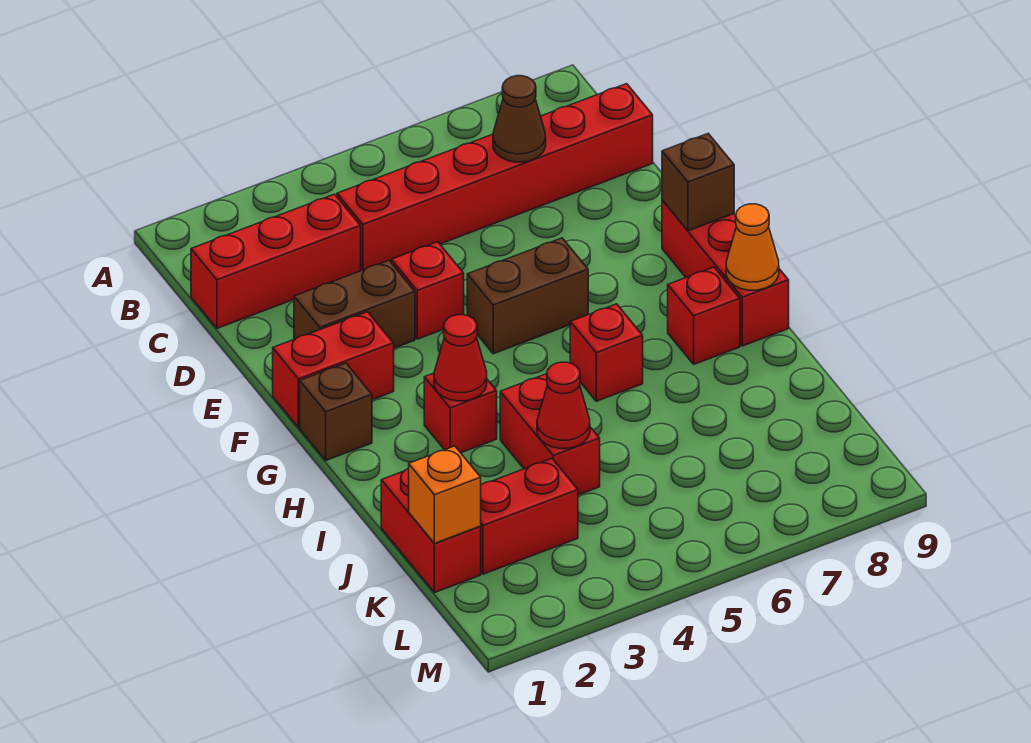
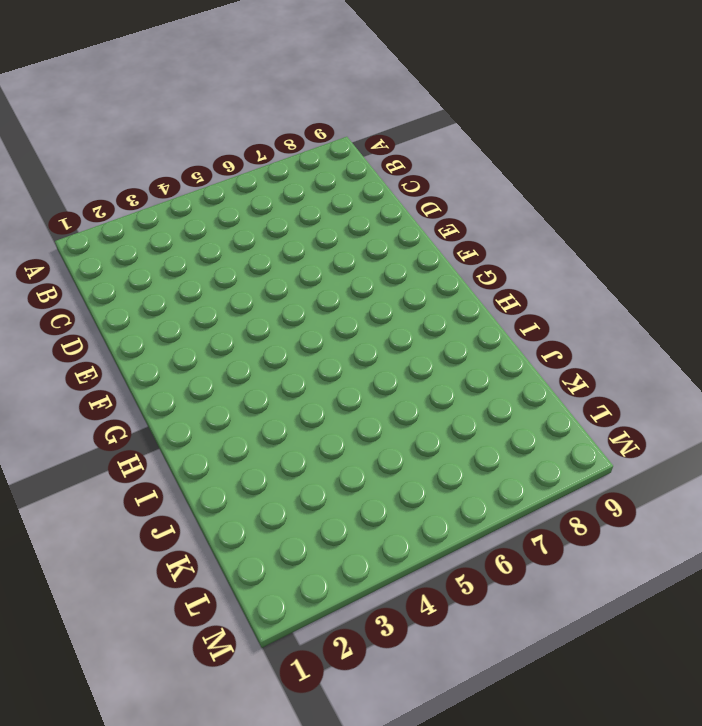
none -> red brick C1:C3 level 1
none -> red brick C4:C9 level 1
none -> brown brick E2:E3 level 1

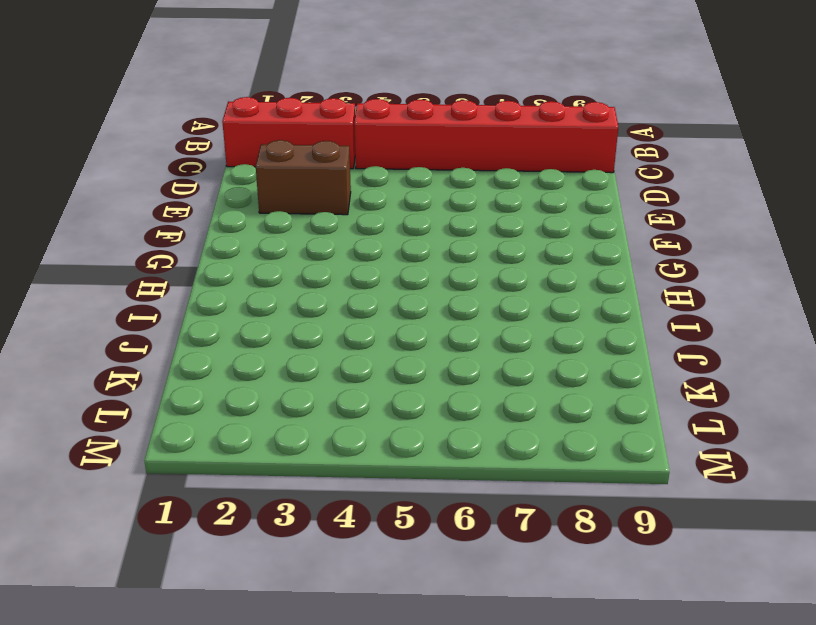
none -> red brick E4 level 1
none -> red brick F1:F2 level 1
none -> brown brick F5:F6 level 1

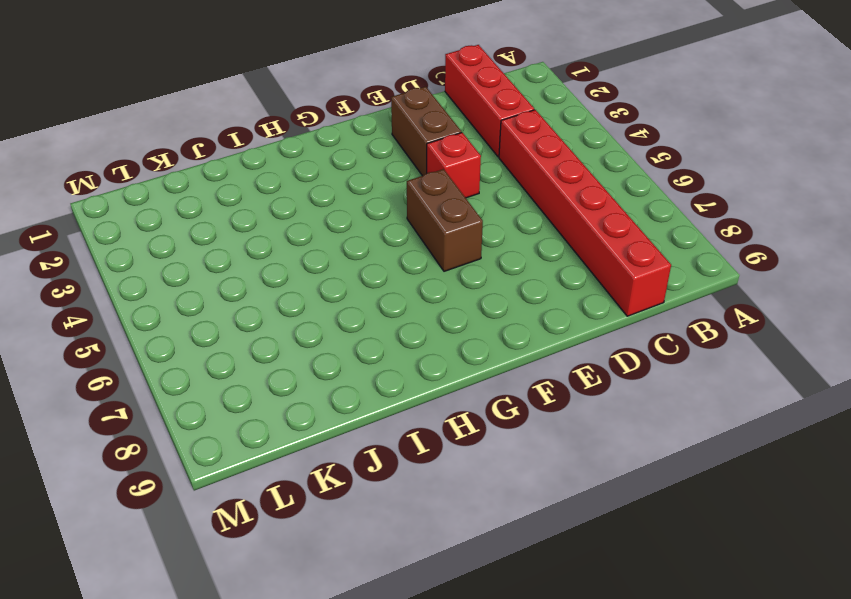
none -> red brick F1:F2 level 1
none -> red brick F9:H9 level 1
none -> brown brick G1 level 1

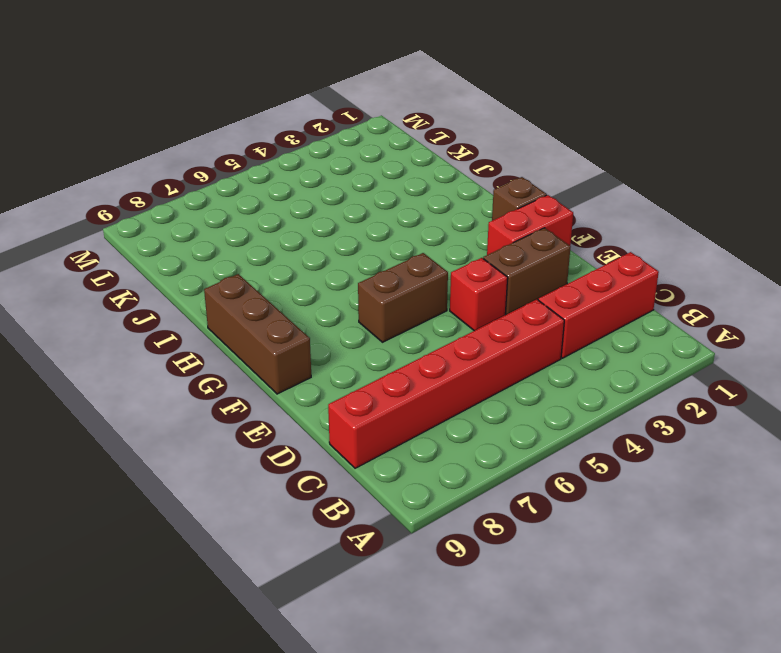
brown brick F9:H9 level 1 -> red brick F9:H9 level 1
none -> red brick H3 level 1
none -> red brick H6 level 1
none -> red brick H8 level 1

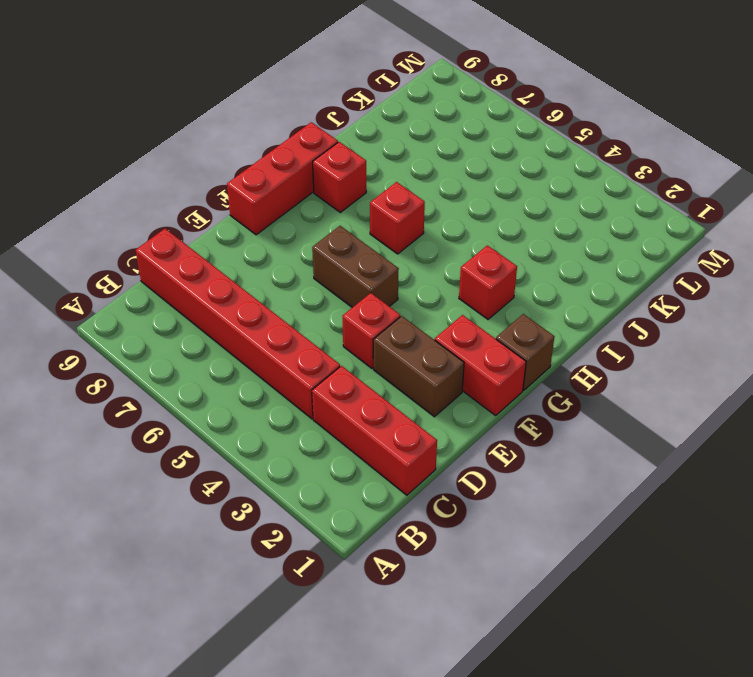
none -> red brick I4:J4 level 1
none -> red brick J1:K1 level 1
none -> red brick K2:K3 level 1

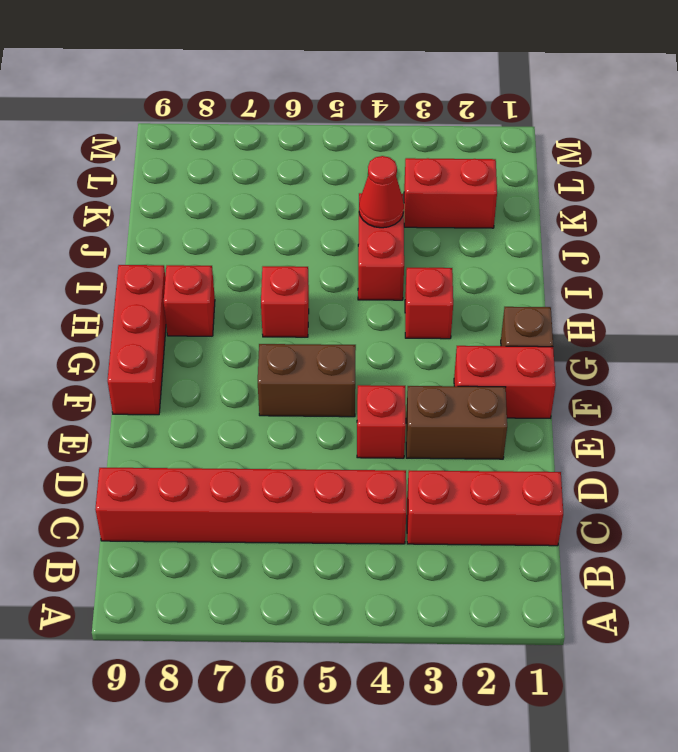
none -> red brick J1:K1 level 1
none -> brown cone C7 level 2
none -> brown brick F9 level 2

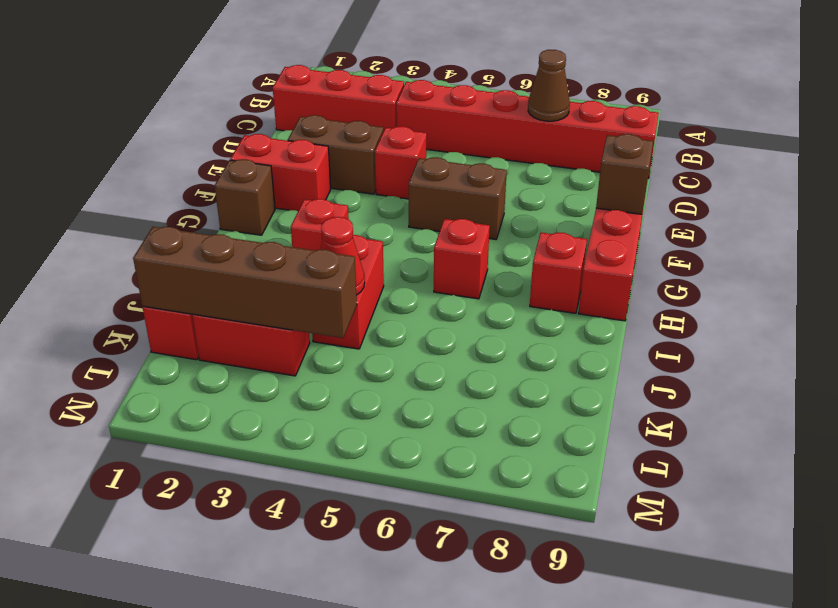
brown brick K1:K4 level 2 -> orange brick K1 level 2
none -> red cone H3 level 2
none -> orange cone H9 level 2

